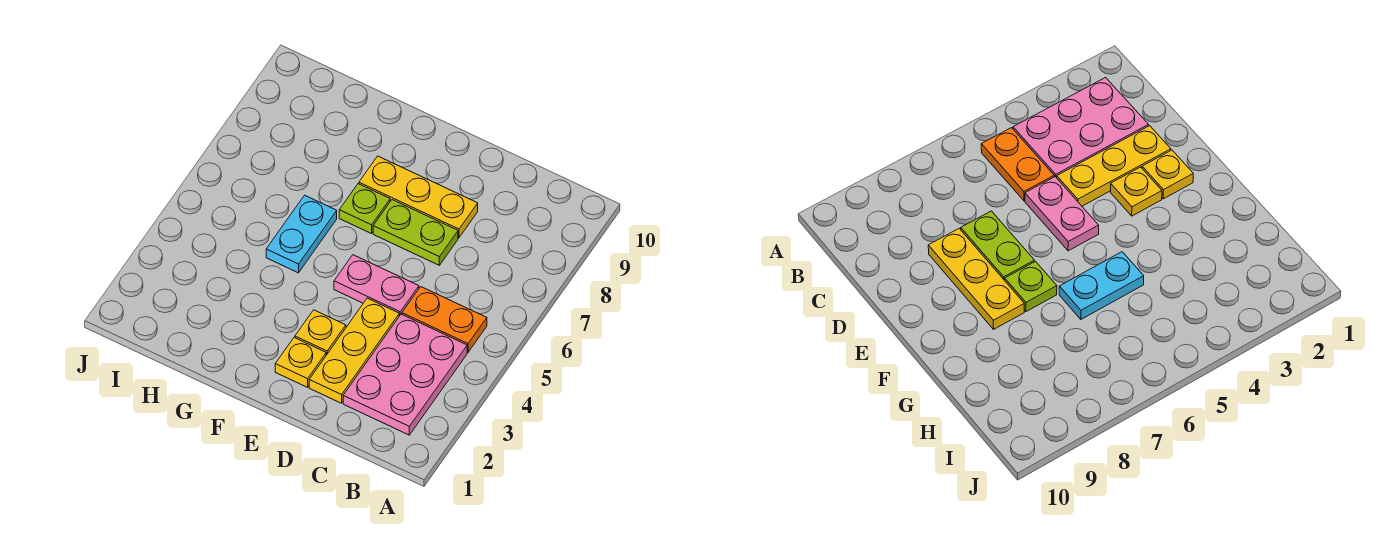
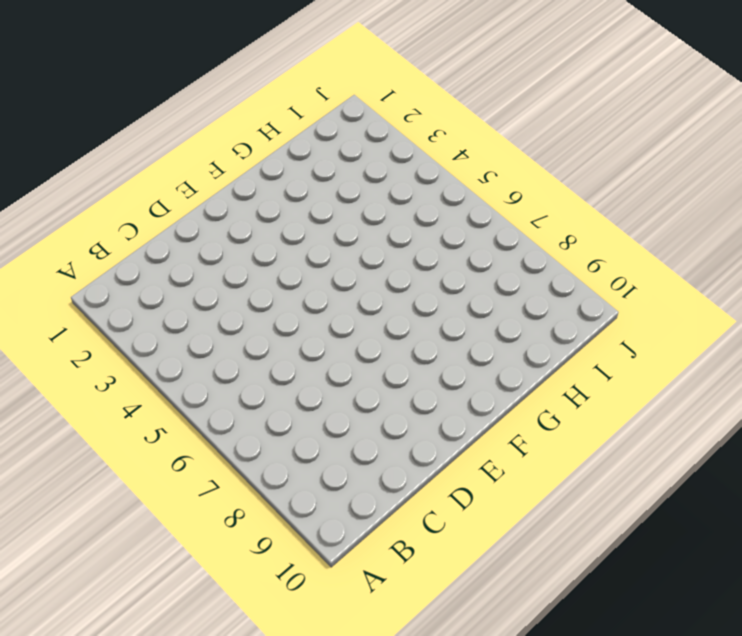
none -> pink plate B2:C4 level 1
none -> orange plate B5:C5 level 1

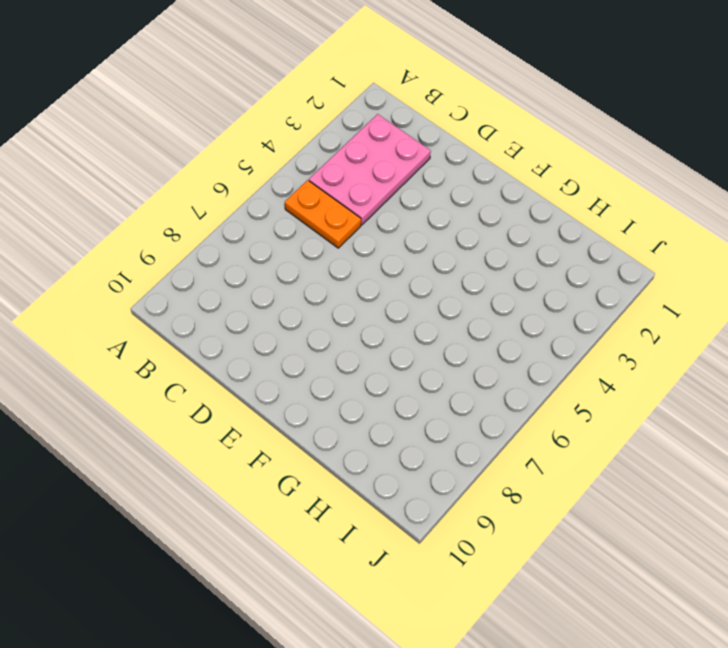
none -> yellow plate D2:D4 level 1
none -> pink plate D5:E5 level 1

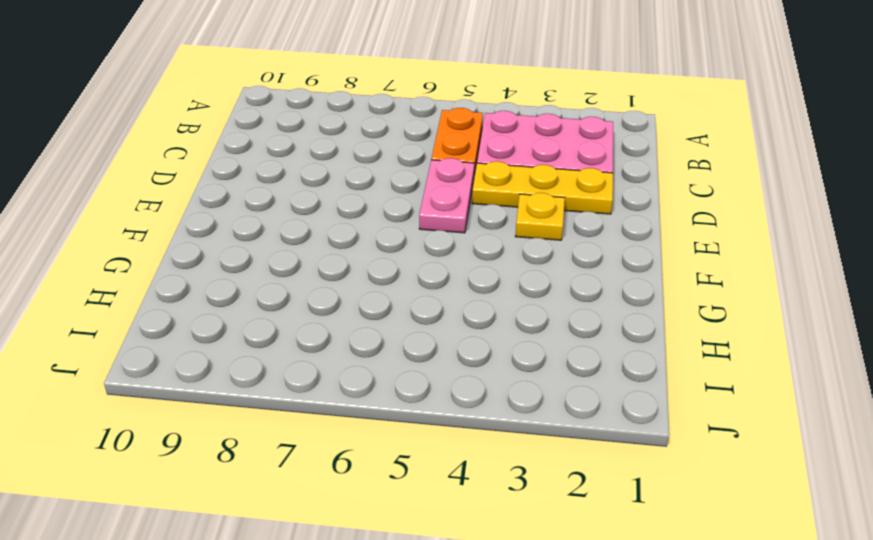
none -> lime plate D7:E7 level 1
none -> yellow plate D8:F8 level 1

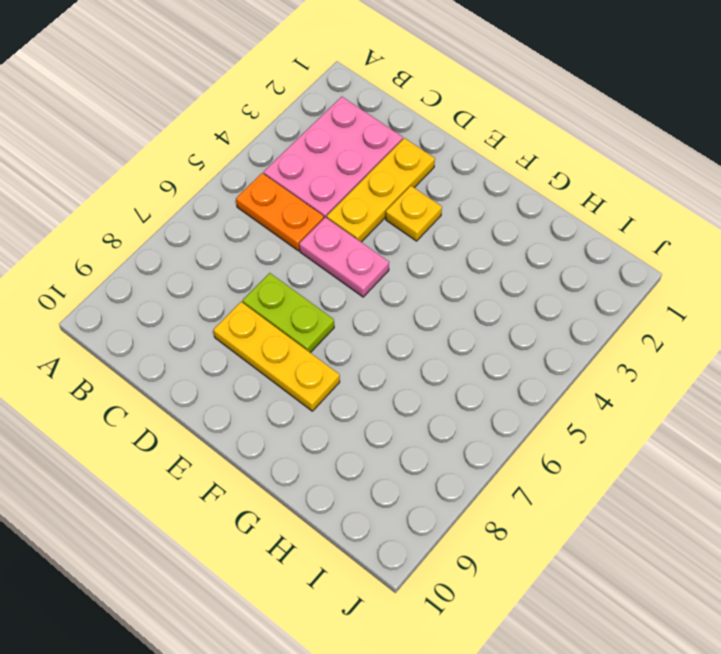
none -> yellow plate E2 level 1
none -> lime plate F7 level 1

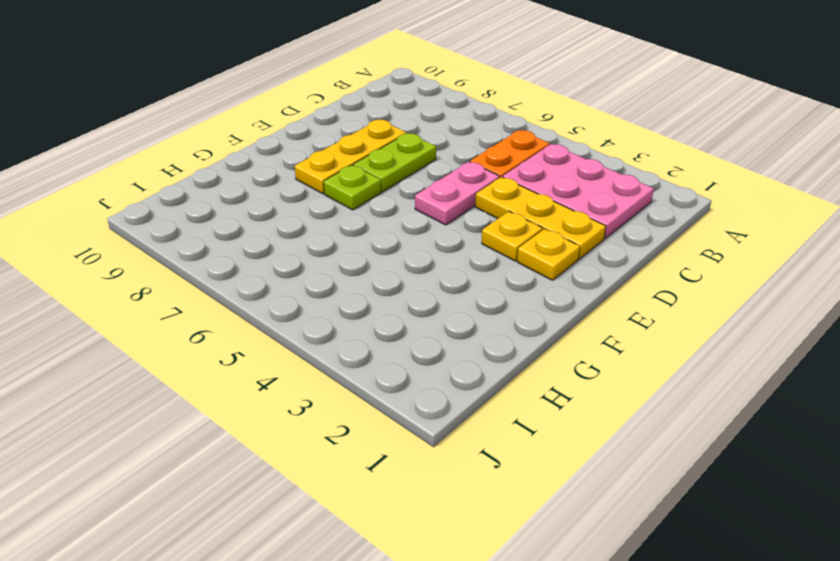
none -> cyan plate G5:G6 level 1

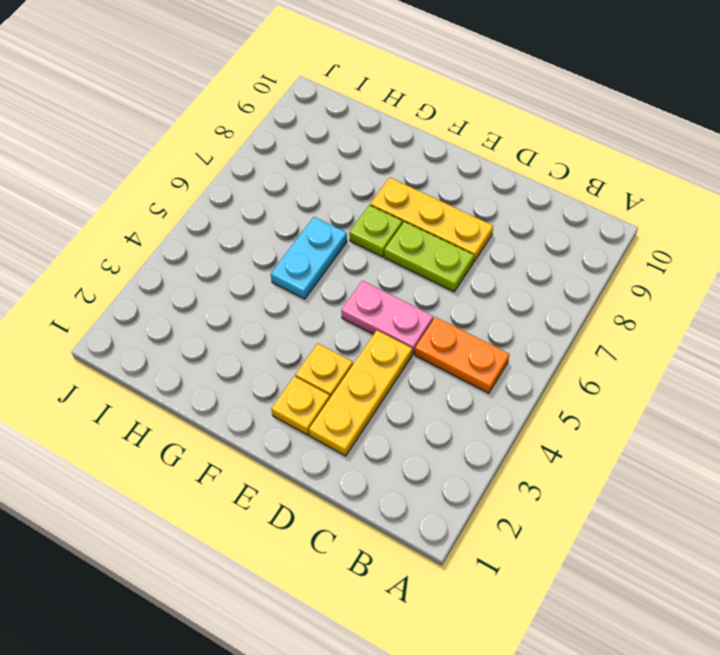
none -> pink plate B2:C4 level 1

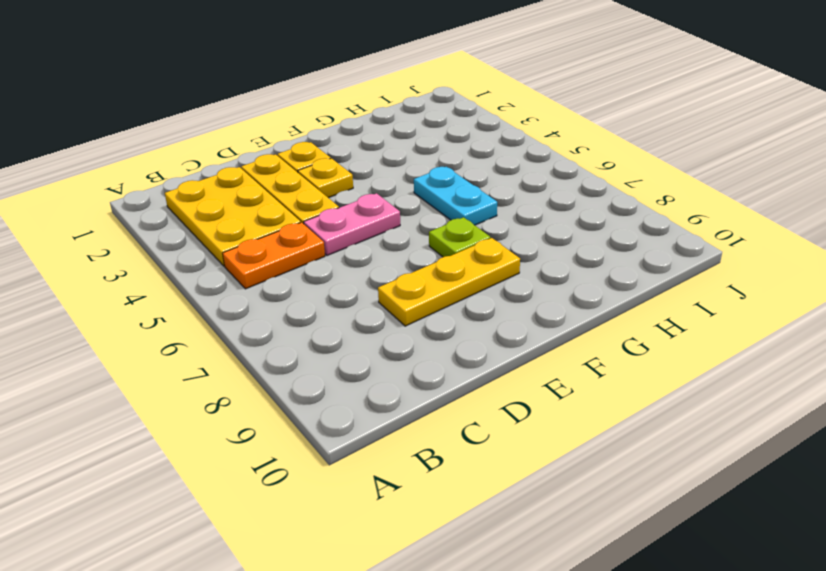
yellow plate B2:C4 level 1 -> pink plate B2:C4 level 1
none -> lime plate D7:E7 level 1

